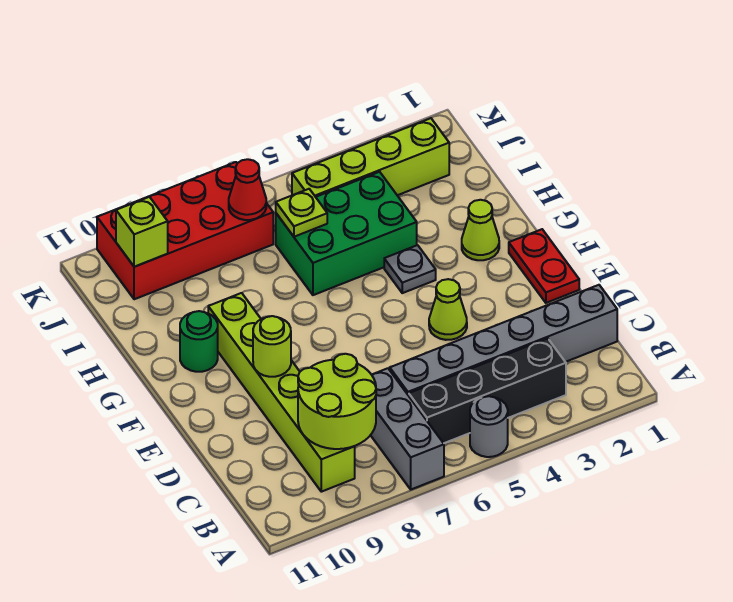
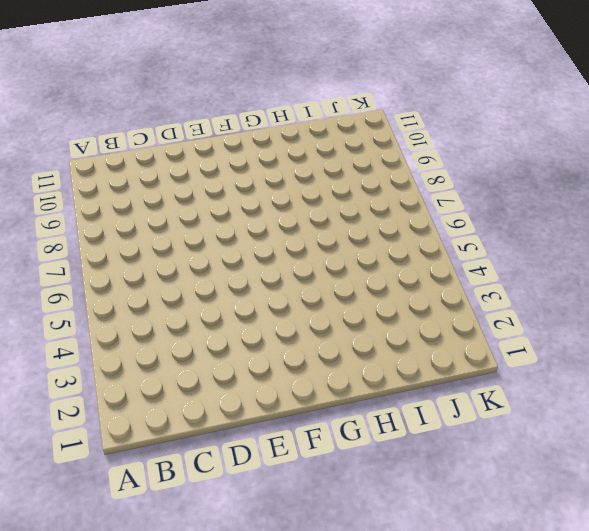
none -> grey round brick A5 level 1
none -> grey brick A7:C7 level 1
none -> black brick B3:B6 level 1

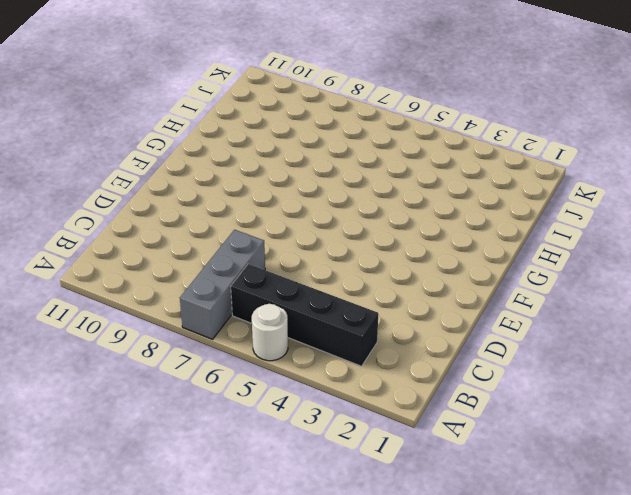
white round brick A5 level 1 -> grey round brick A5 level 1
none -> lime brick B9:G9 level 1
none -> grey brick C1:C6 level 1
none -> red plate E1:F1 level 1

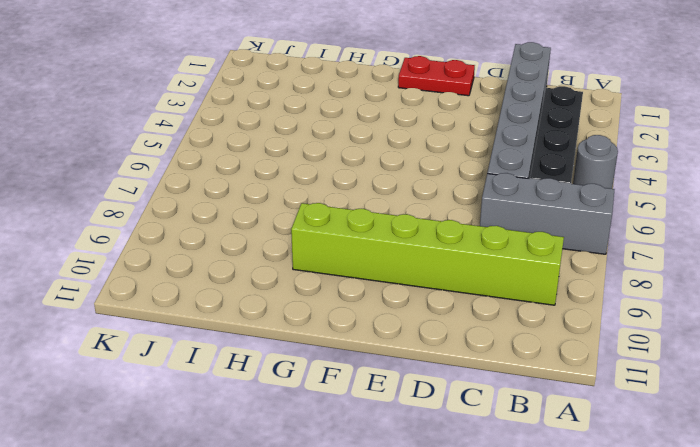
none -> lime cone E4 level 1
none -> lime cone G2 level 1
none -> grey plate G4 level 1

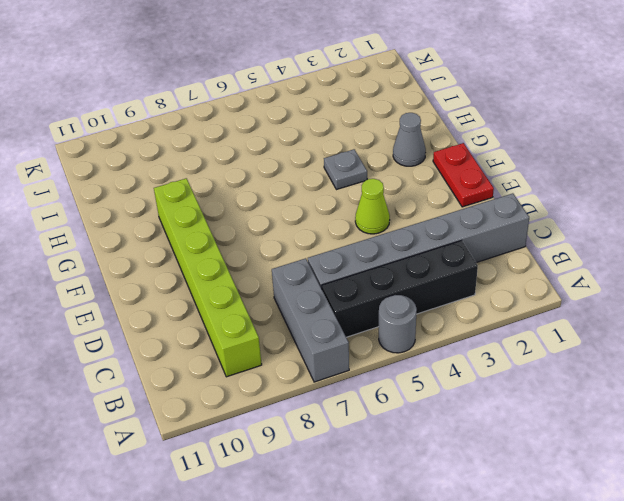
grey cone G2 level 1 -> lime cone G2 level 1
none -> green round brick G10 level 1
none -> green brick H4:I6 level 1
none -> lime brick J2:J5 level 1

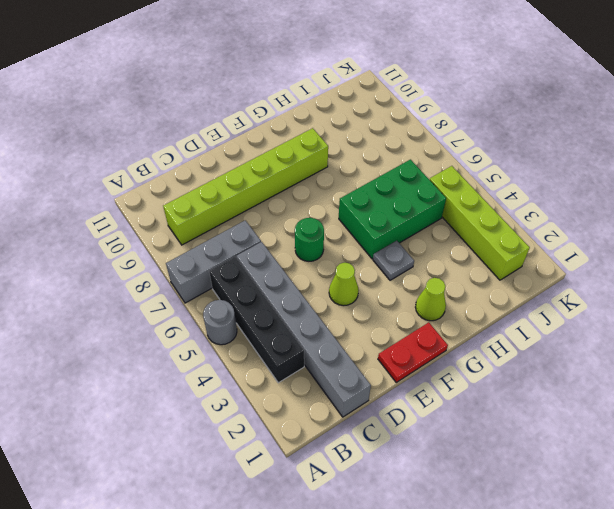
green round brick E6 level 1 -> green round brick G10 level 1
green brick G5:I6 level 1 -> green brick H4:I6 level 1
none -> red brick J7:K10 level 1
none -> lime round brick B8:C9 level 2
none -> lime round brick E9 level 2

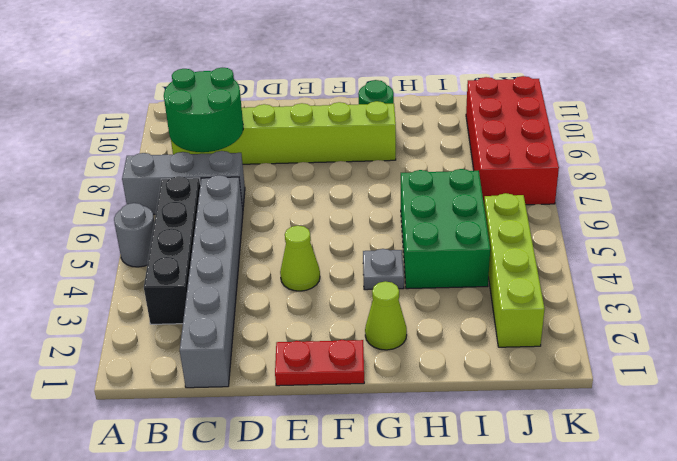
green round brick B8:C9 level 2 -> lime round brick B8:C9 level 2
none -> lime round brick E9 level 2
none -> lime plate I6 level 2
none -> red cone J7 level 2

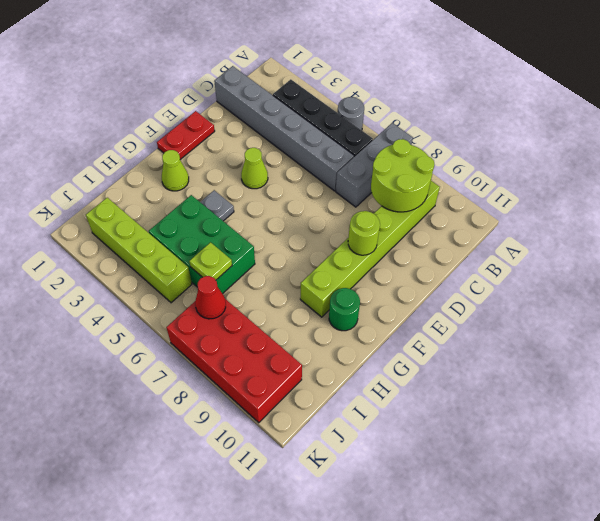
none -> lime brick J10 level 2

